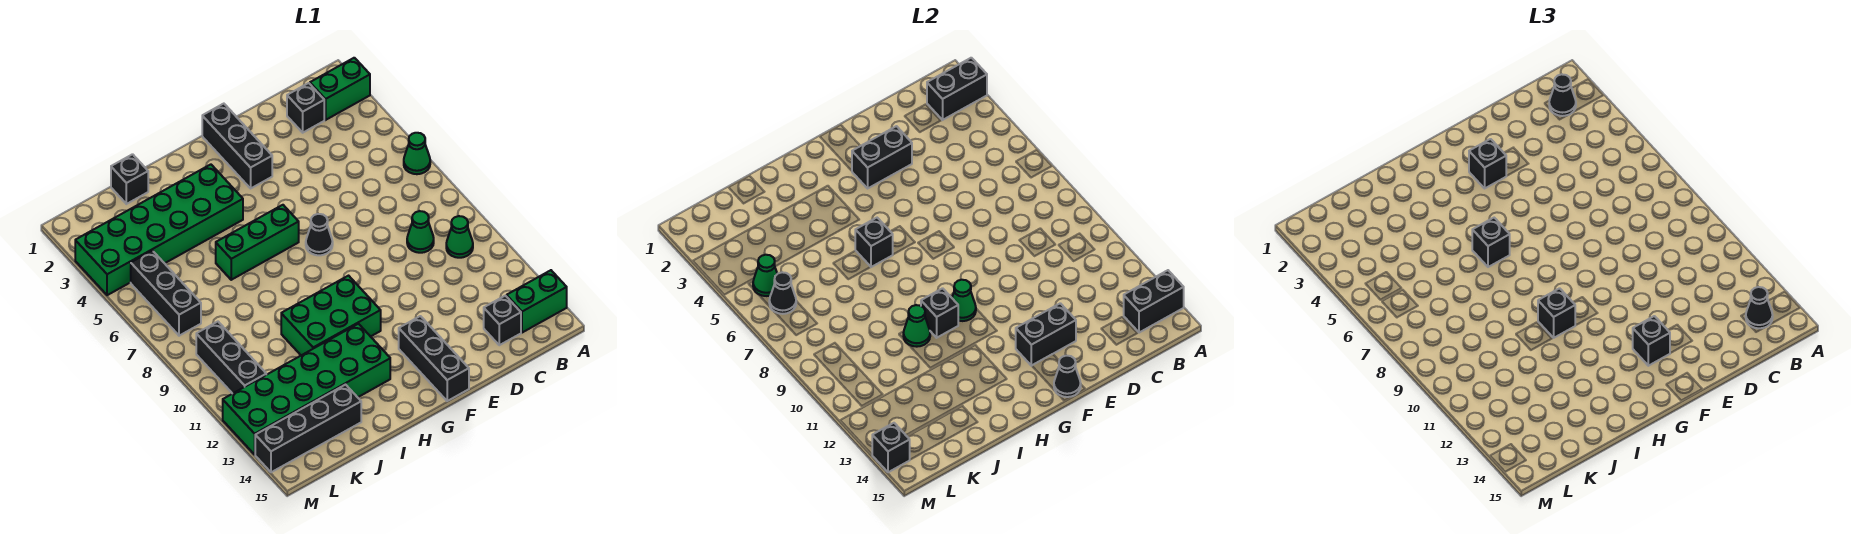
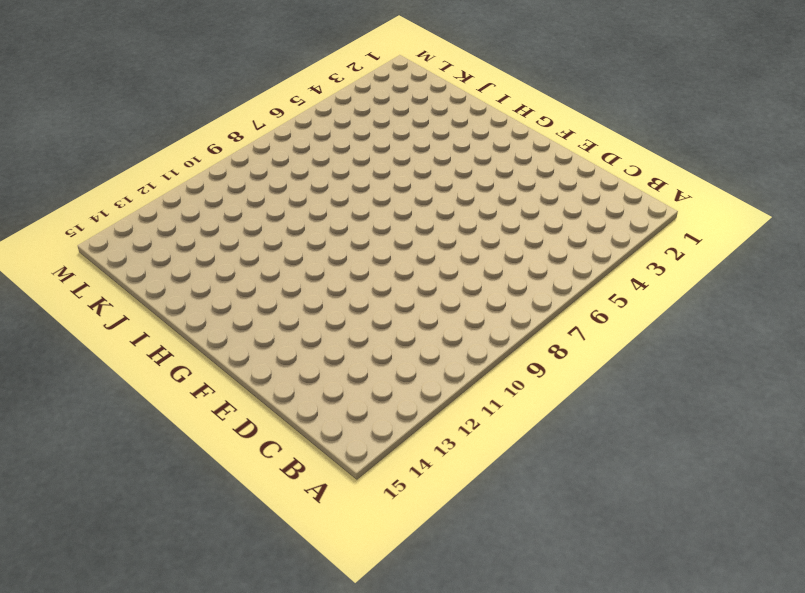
none -> green brick A2:B2 level 1
none -> green cone A6 level 1
none -> green brick A14:B14 level 1
none -> green cone B10 level 1

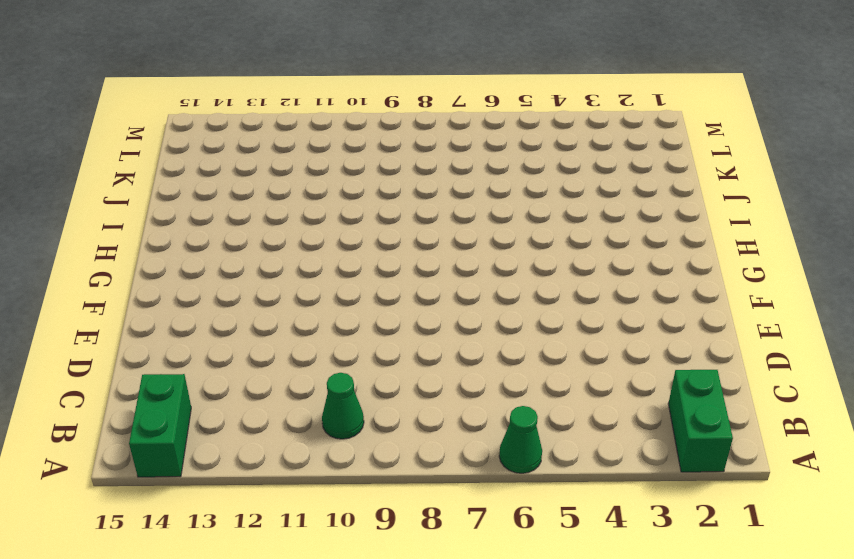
none -> black brick C2 level 1
none -> green cone C9 level 1
none -> black brick C14 level 1
none -> black brick F1:F3 level 1

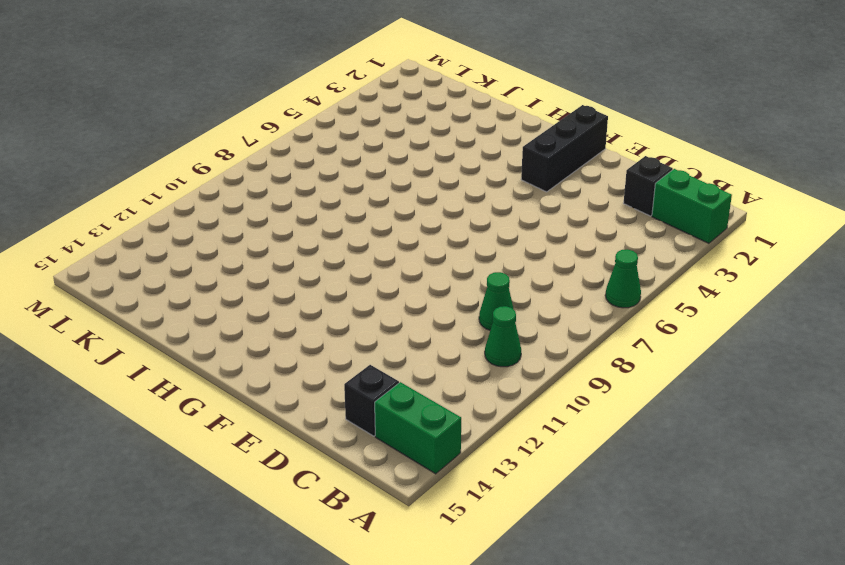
none -> black cone F7 level 1
none -> black brick F13:F15 level 1
none -> green brick G6:I6 level 1
none -> green brick G10:I11 level 1

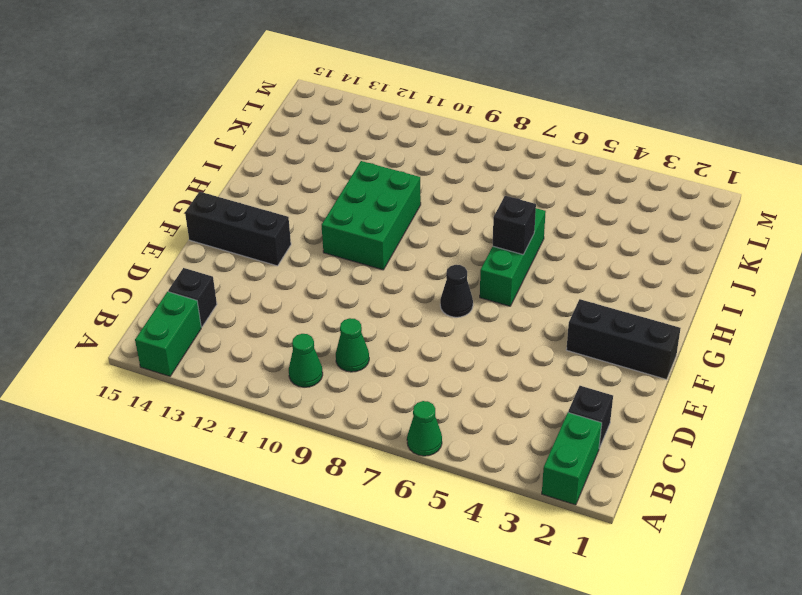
none -> green brick H3:M4 level 1
none -> green brick H12:M13 level 1
none -> black brick J1 level 1
none -> black brick J14:M14 level 1

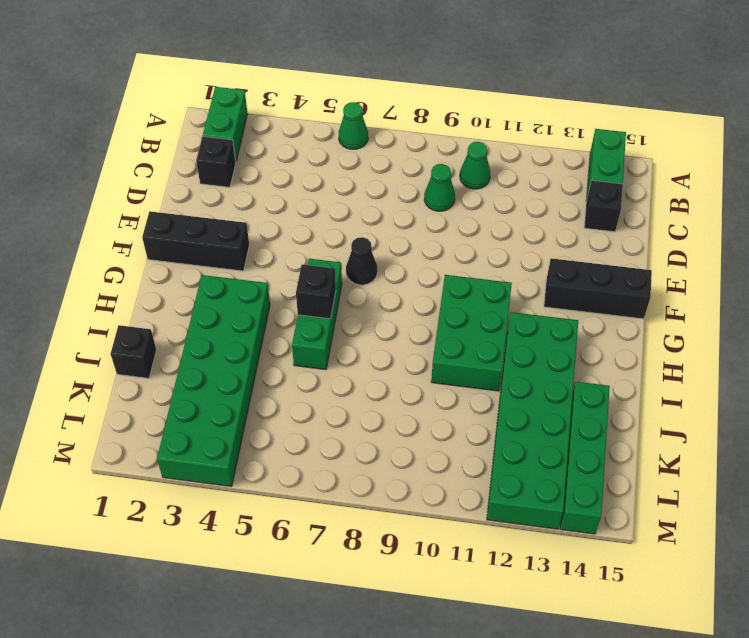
green brick J14:M14 level 1 -> black brick J14:M14 level 1
none -> black brick L5:L7 level 1
none -> black brick L9:L11 level 1
none -> black brick A2:B2 level 2
none -> black brick A14:B14 level 2

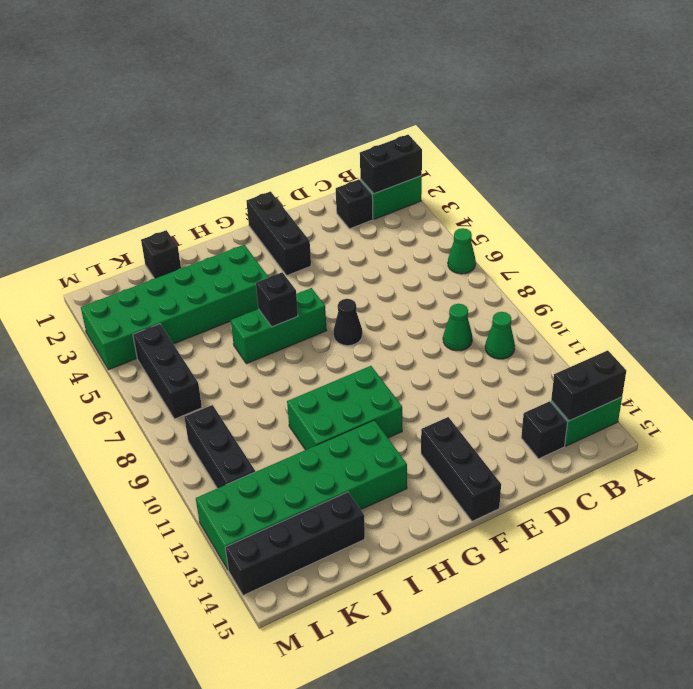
none -> black brick E3:F3 level 2
none -> black brick E13:F13 level 2
none -> black cone F15 level 2
none -> green cone G10 level 2

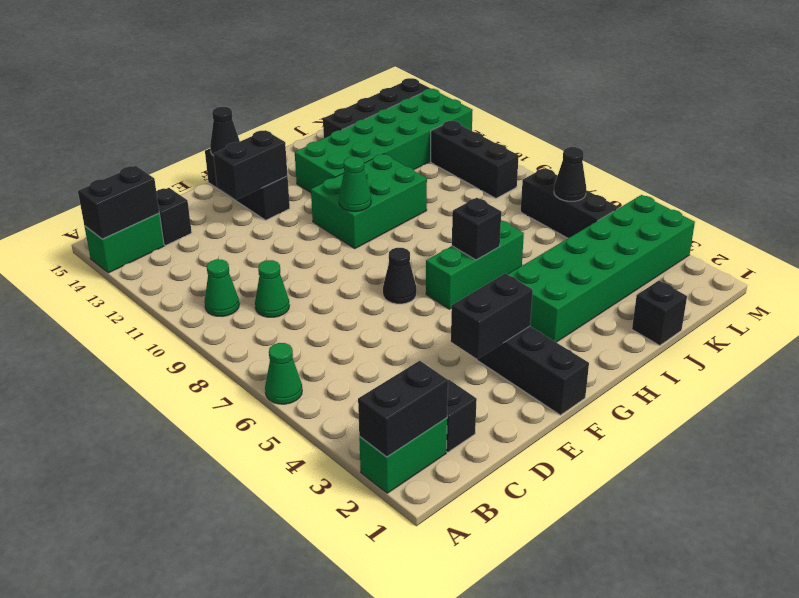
none -> black brick H10 level 2
none -> green cone I10 level 2
none -> green cone L5 level 2
none -> black brick M14 level 2

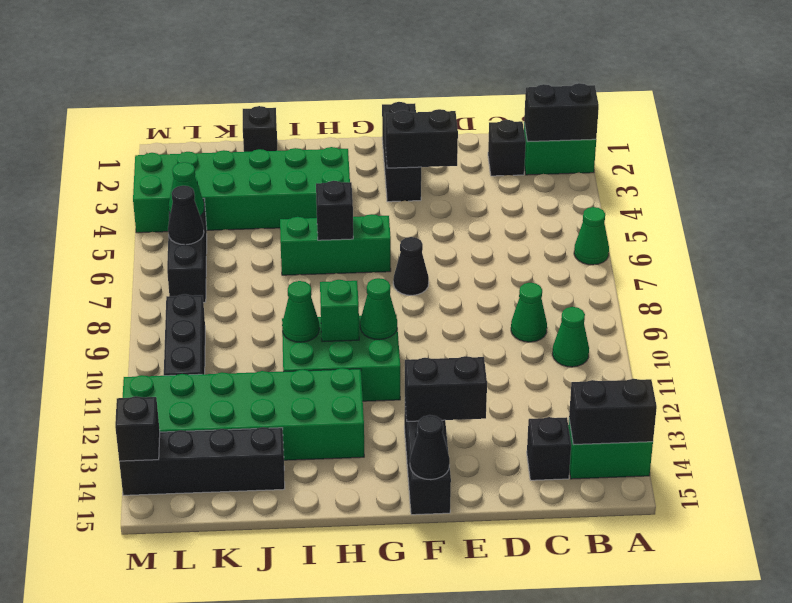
green brick H10 level 2 -> black brick H10 level 2
none -> black cone B2 level 3
none -> black cone B14 level 3
none -> black brick F3 level 3
none -> black brick F13 level 3

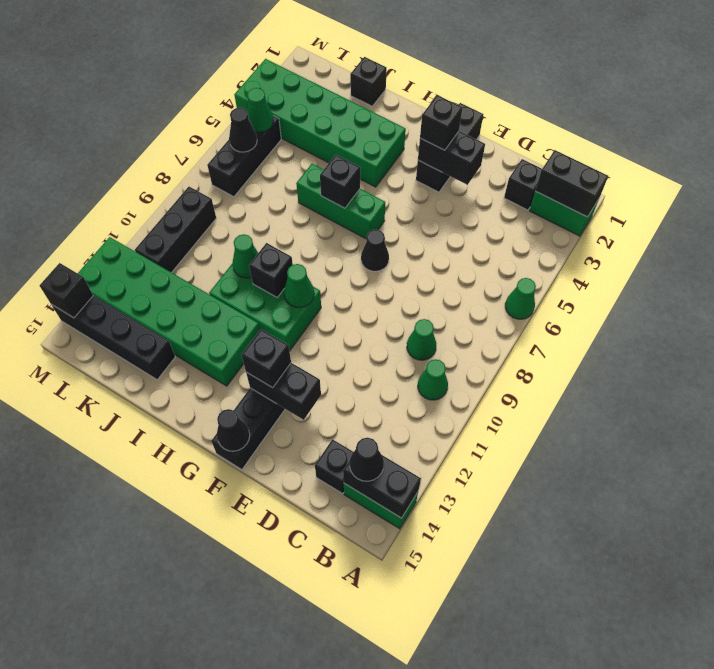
none -> black cone B2 level 3
none -> black brick H6 level 3
none -> black brick H10 level 3

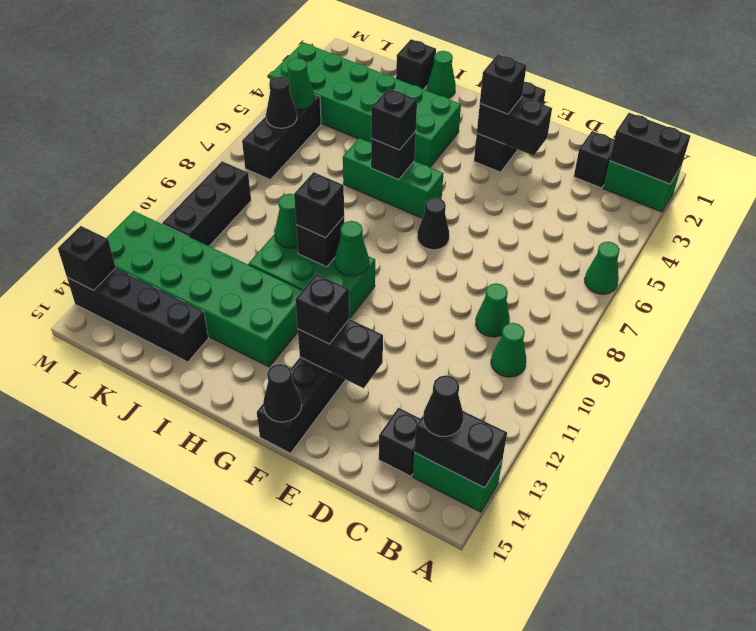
green cone I1 level 1 -> none
none -> black cone B2 level 3

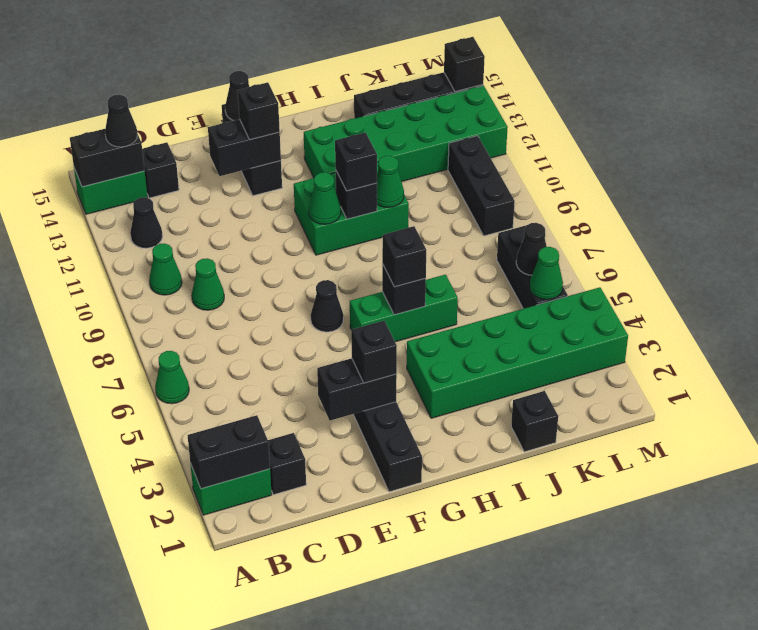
black cone B12 level 1 -> black cone B2 level 3

